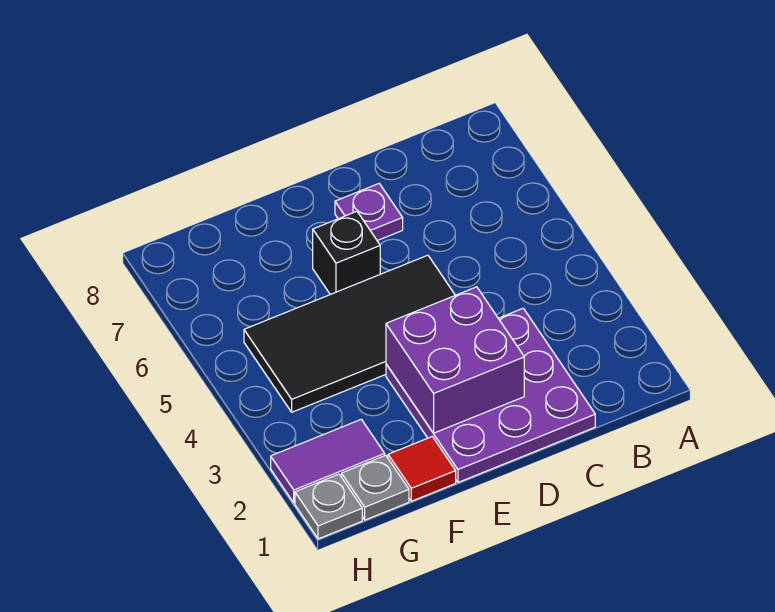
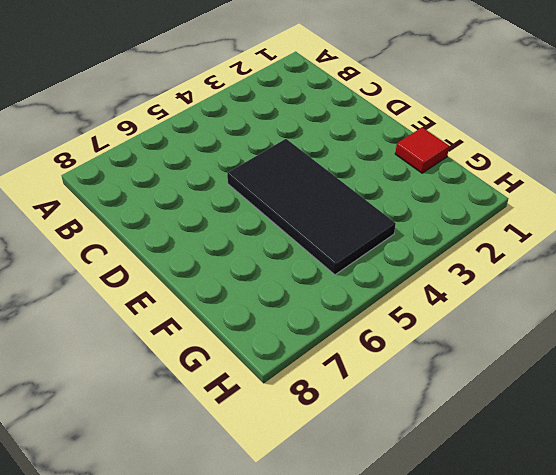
none -> purple plate C1:E3 level 1
none -> purple plate D7 level 1

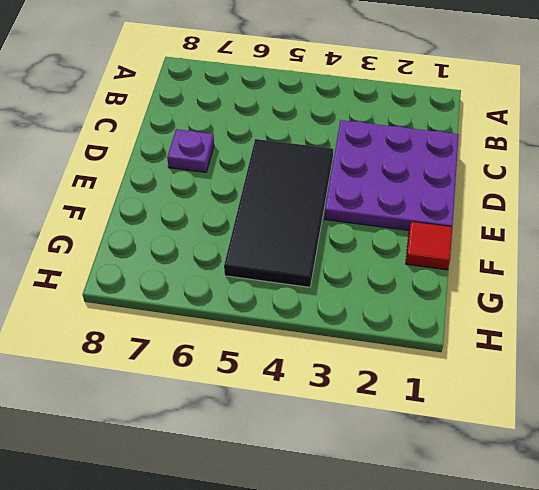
none -> black brick E6 level 1
none -> grey plate G1 level 1

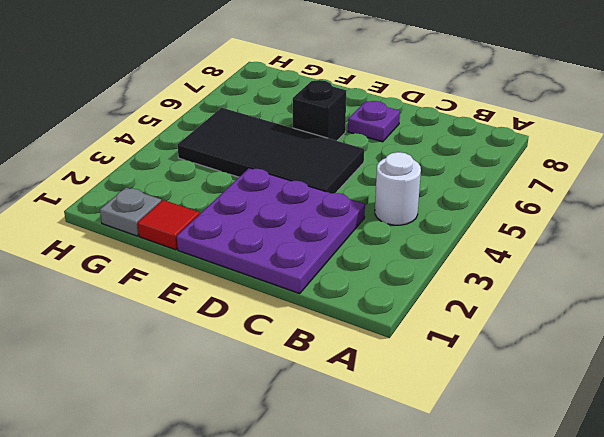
white round brick B4 level 1 -> none
none -> purple tile G2:H2 level 1
none -> grey plate H1 level 1

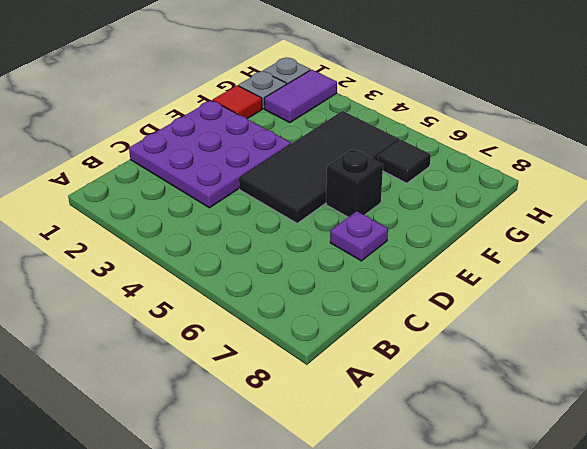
black tile G6 level 1 -> none
none -> purple brick D2:E3 level 2

